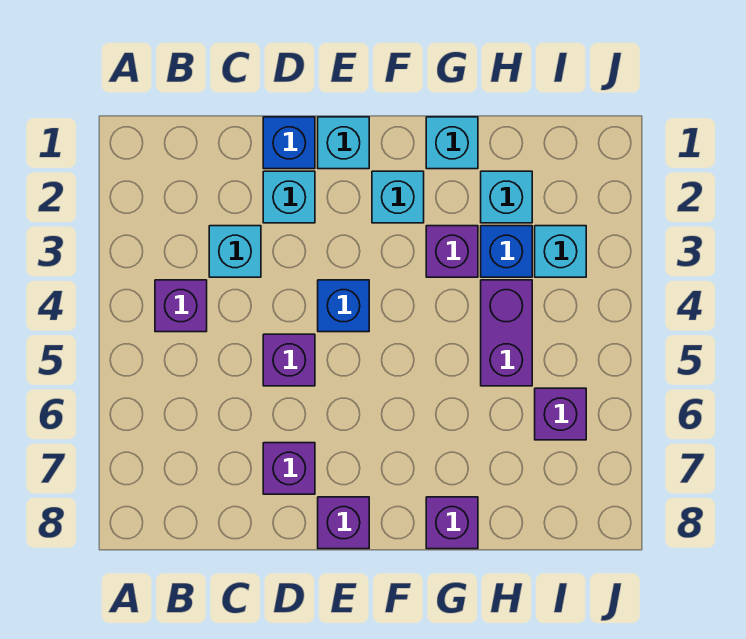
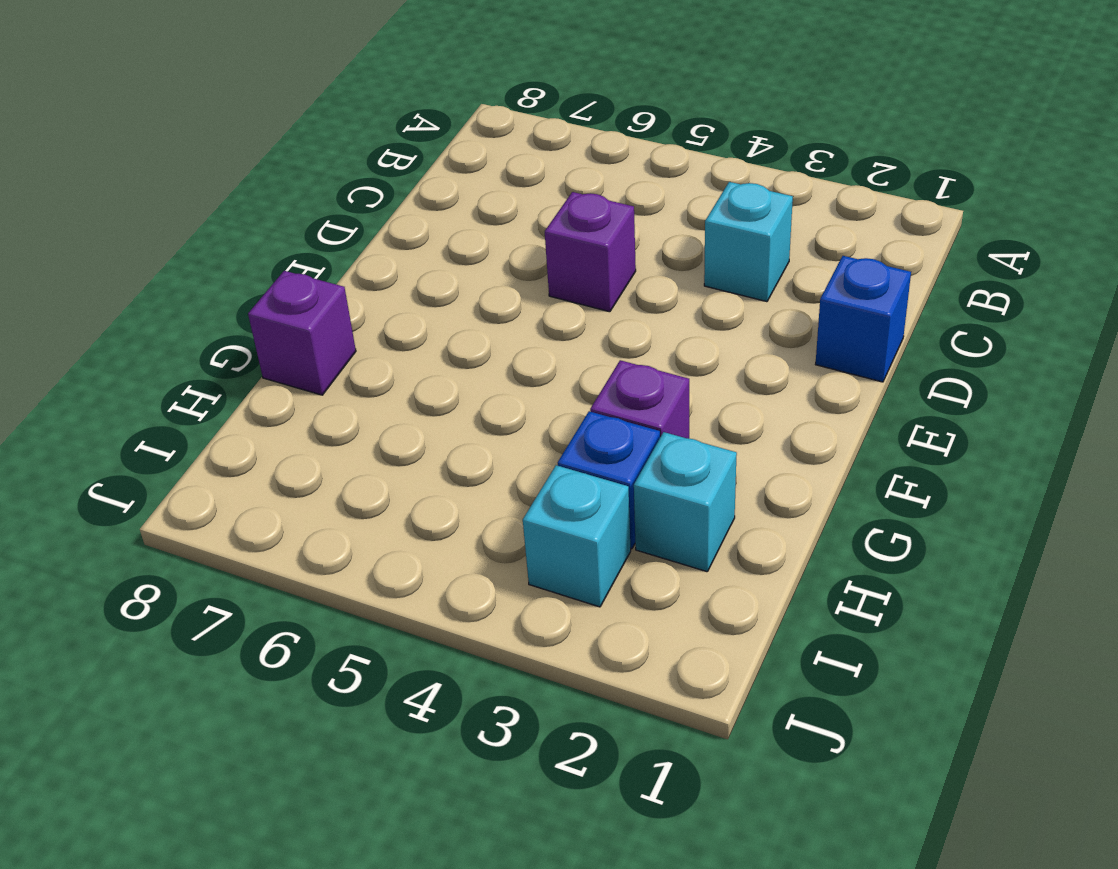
none -> purple brick B4 level 1
none -> cyan brick D2 level 1
none -> purple brick D7 level 1

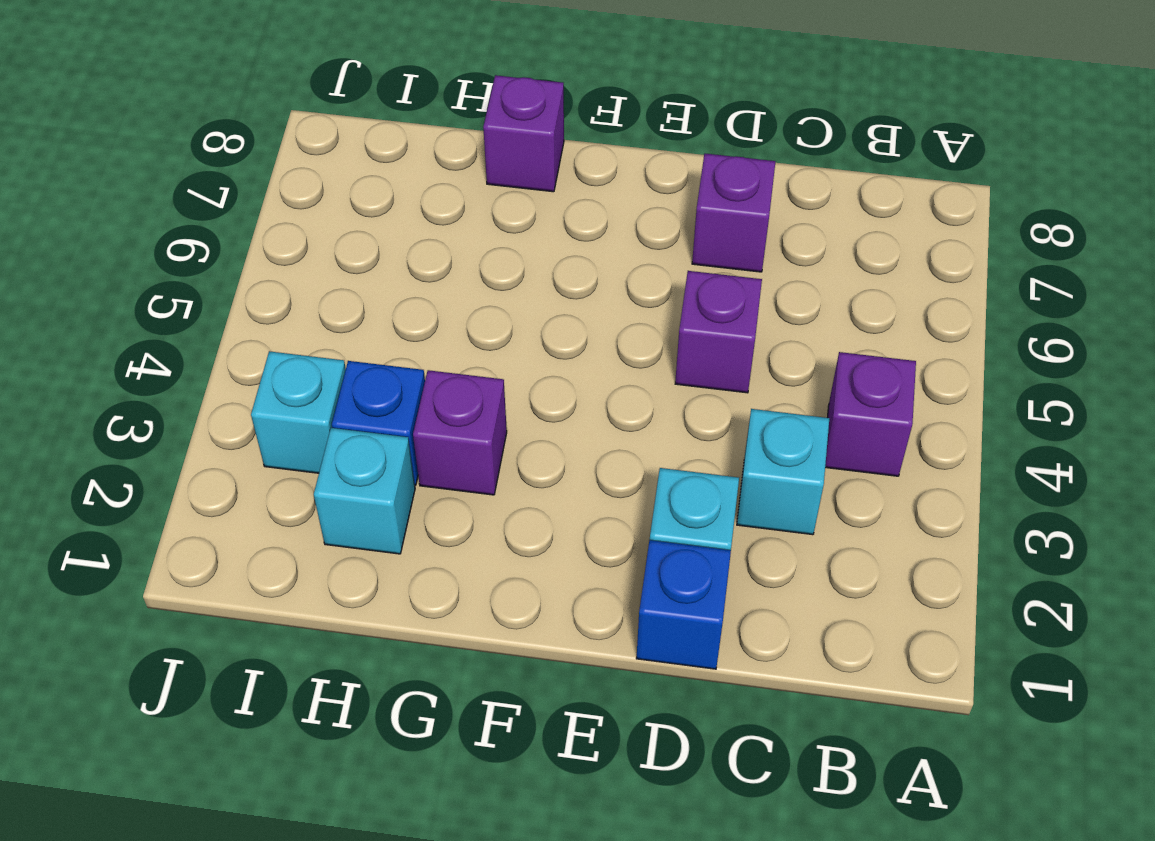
none -> cyan brick E1 level 1
none -> blue brick E4 level 1
none -> purple brick E8 level 1

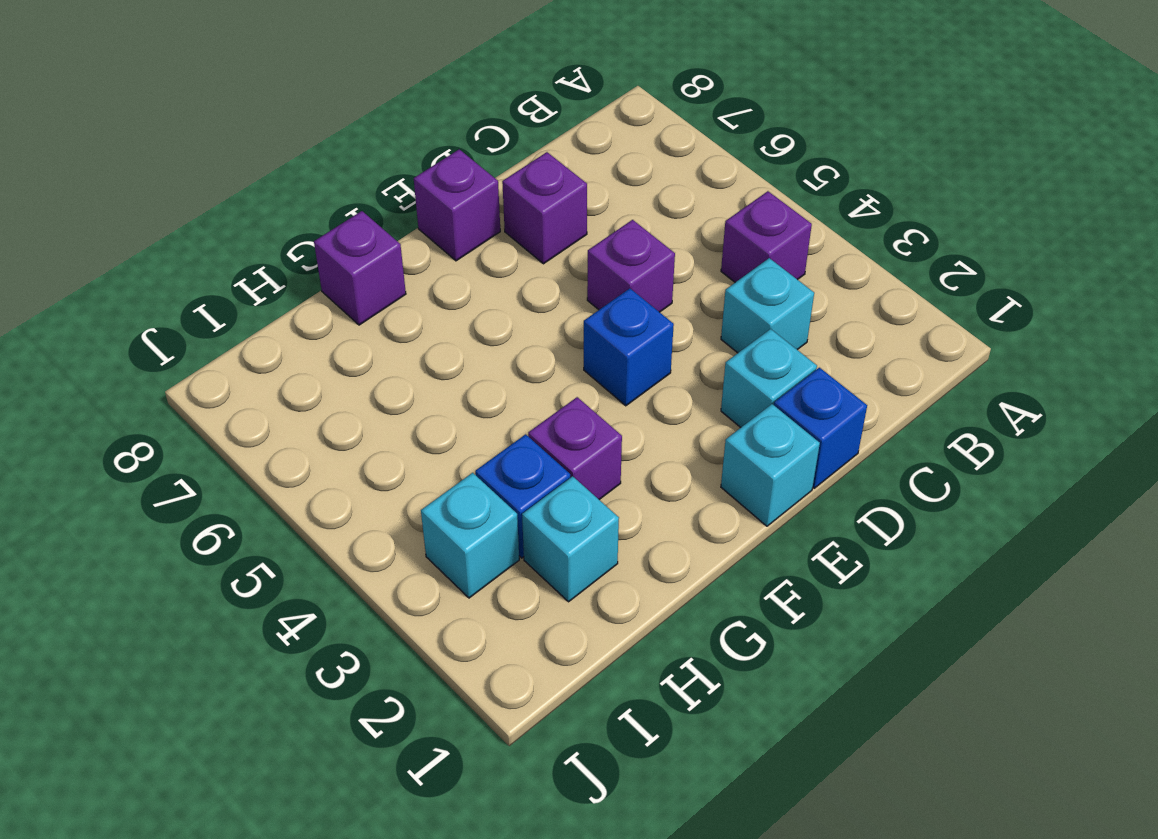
none -> cyan brick F2 level 1
none -> cyan brick G1 level 1
none -> purple brick H4:H5 level 1

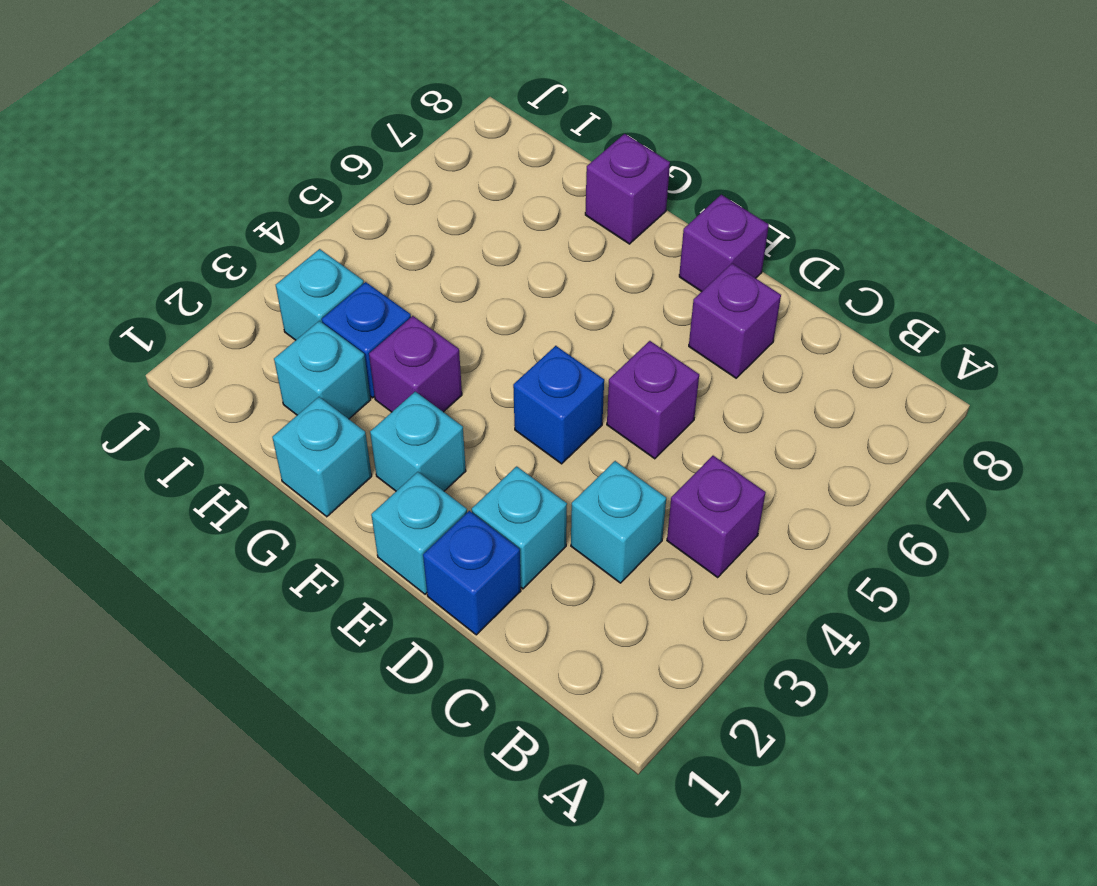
none -> purple brick H4:H5 level 1
none -> purple brick I6 level 1

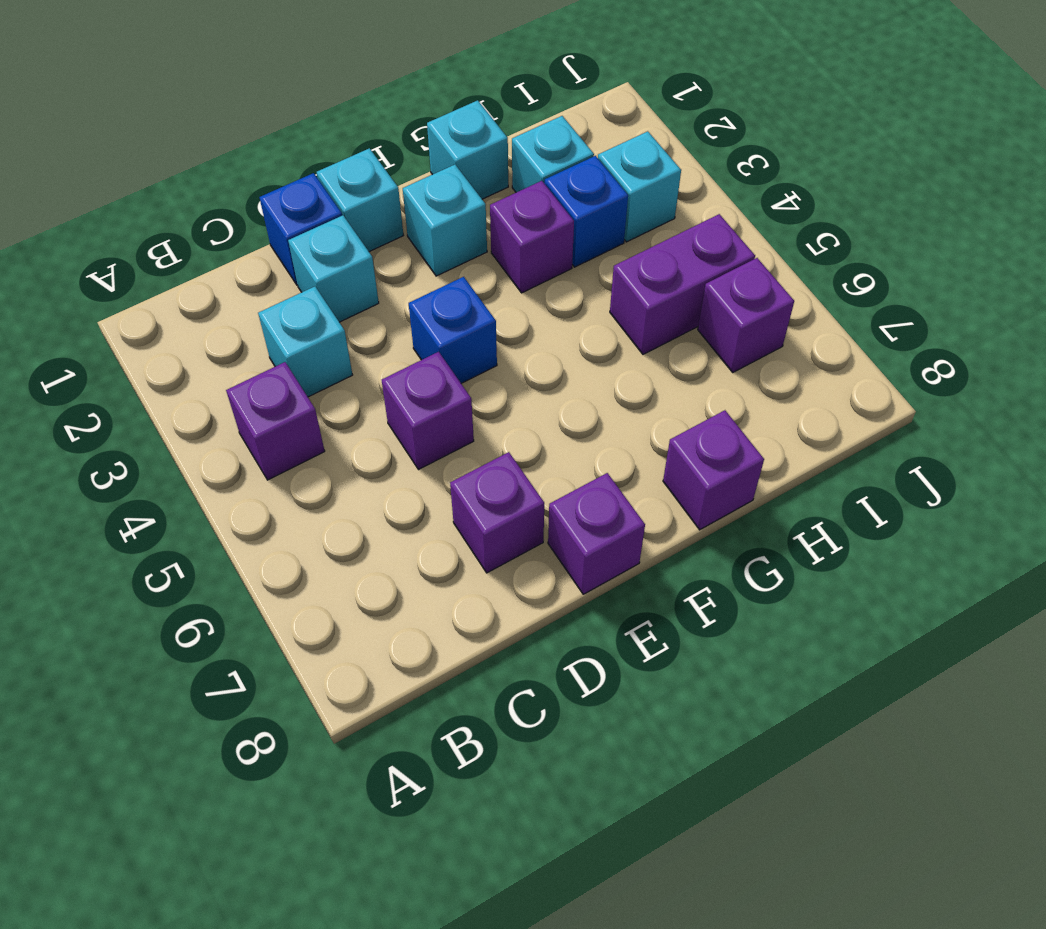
purple brick H5:I5 level 1 -> purple brick H4:H5 level 1

